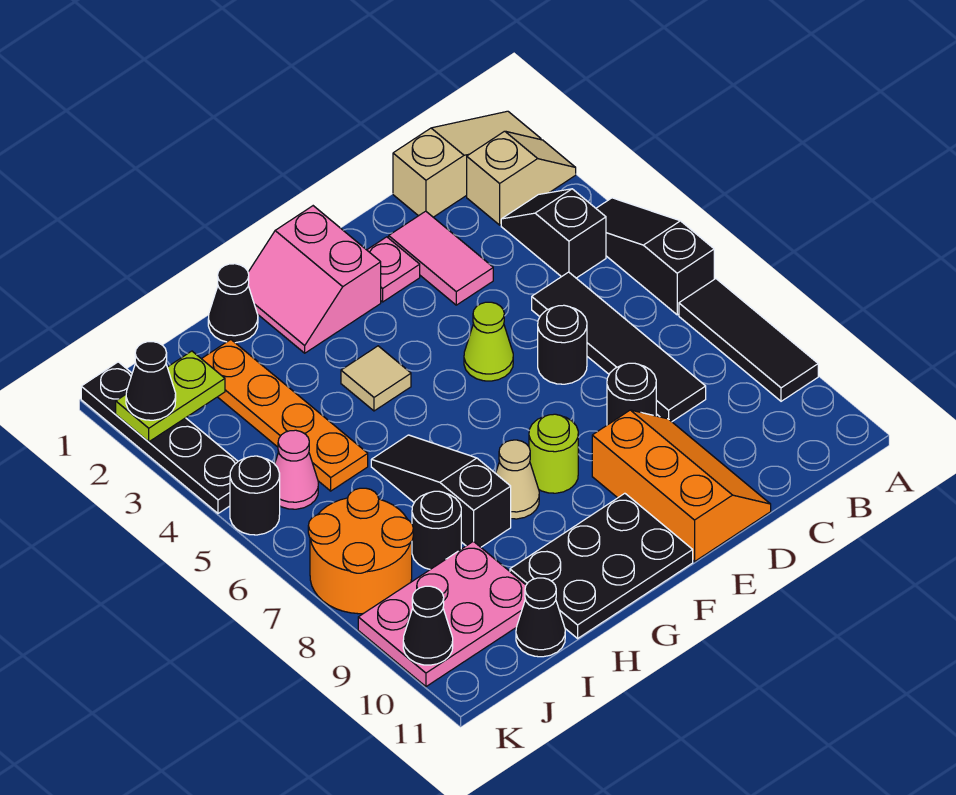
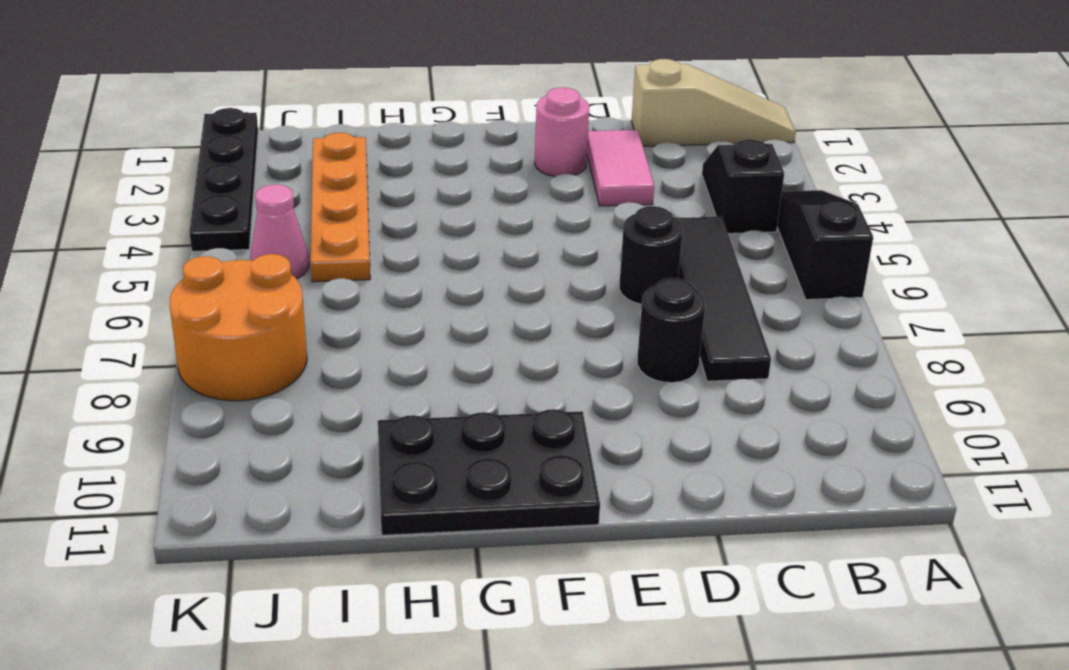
pink round brick E2 level 1 -> pink plate E2 level 1
none -> tan slope A2:B2 level 1 top B
none -> black tile A7:A9 level 1
none -> orange slope D9:E11 level 1 top E
none -> lime cone E5 level 1

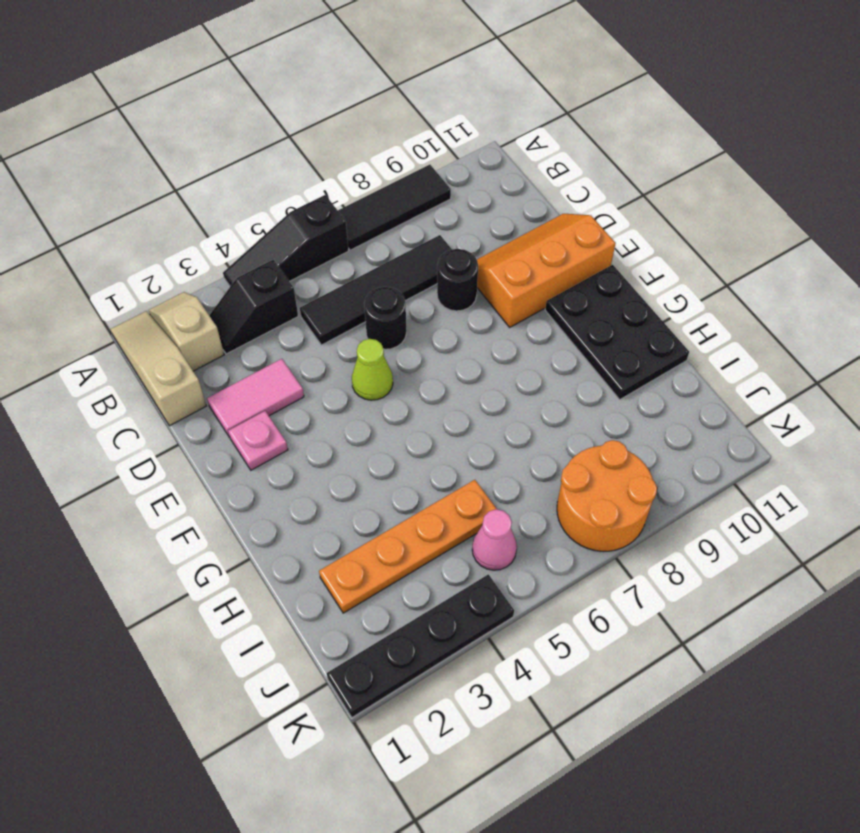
none -> pink slope F1:G2 level 1 top F
none -> lime round brick F8 level 1
none -> tan tile G4 level 1
none -> tan cone G8 level 1

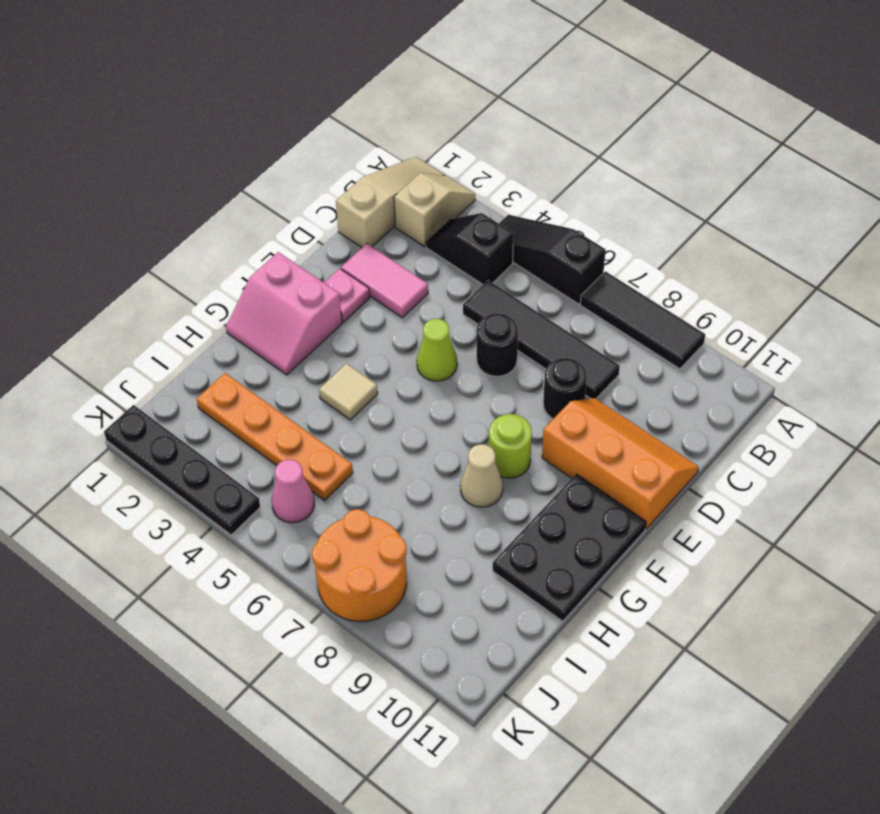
none -> black cone H1 level 1
none -> black slope H6:H8 level 1 top 8
none -> black round brick I8 level 1
none -> pink plate I9:K10 level 1

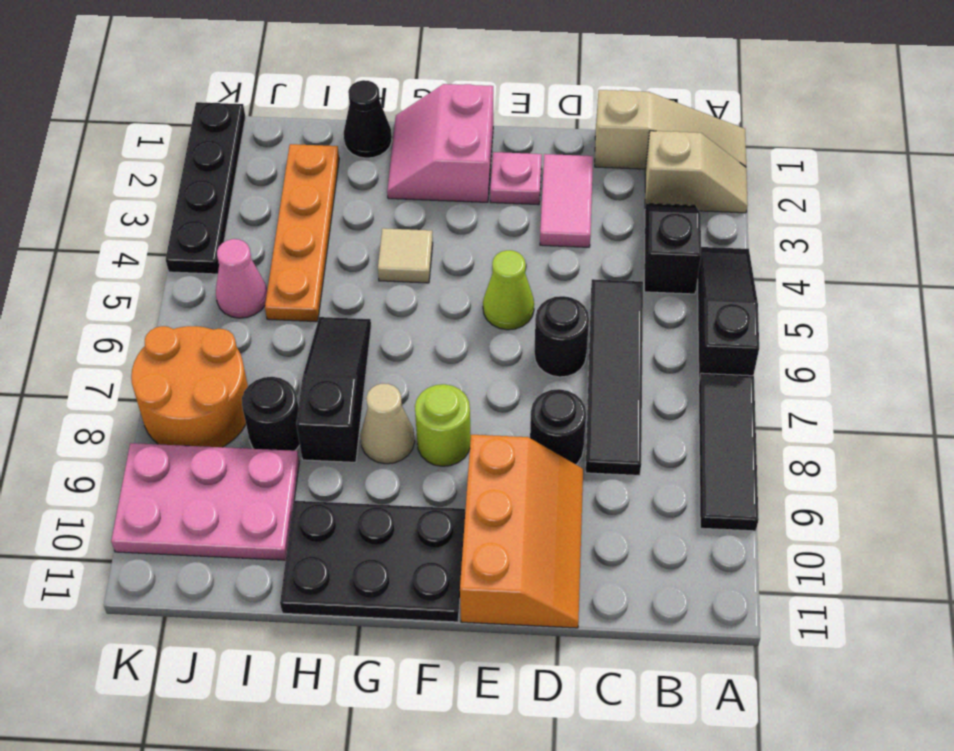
none -> black cone I11 level 1
none -> black round brick K5 level 1
none -> lime plate J2:K2 level 2
none -> black cone K10 level 2

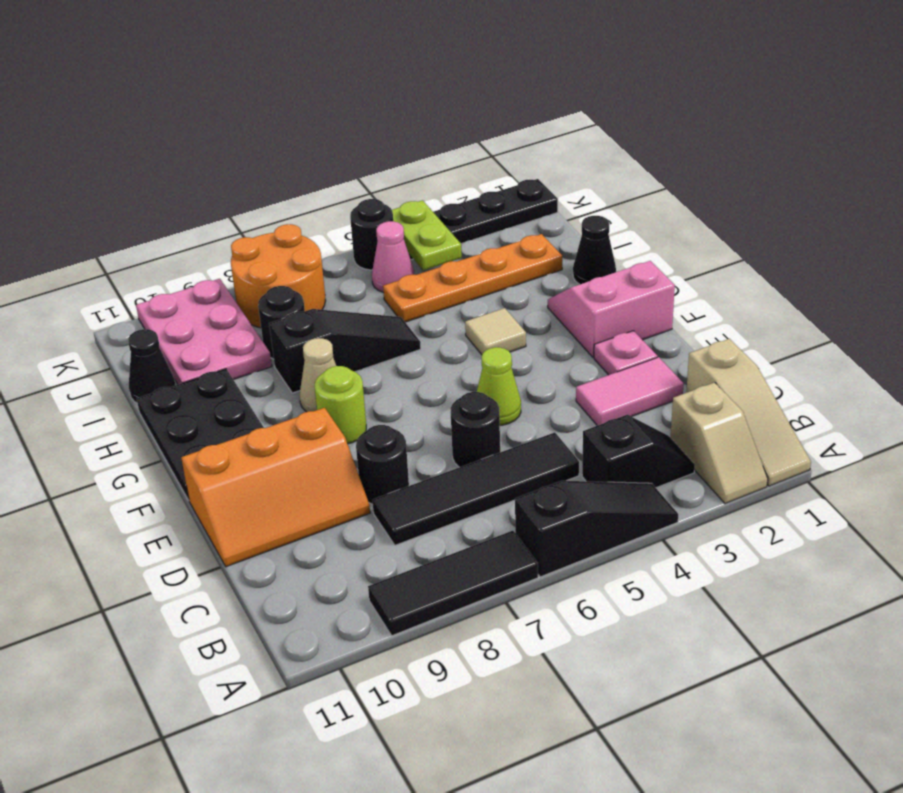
lime plate J4:K4 level 2 -> lime plate J2:K2 level 2
none -> black cone K10 level 2
none -> black cone K2 level 3

